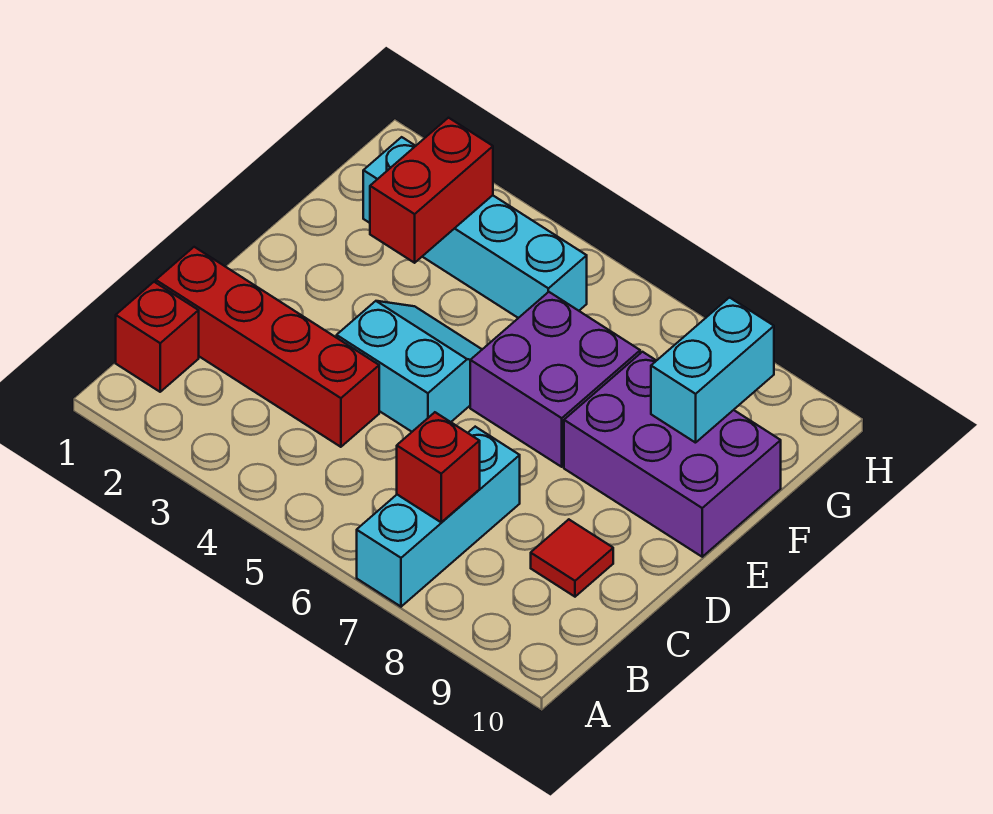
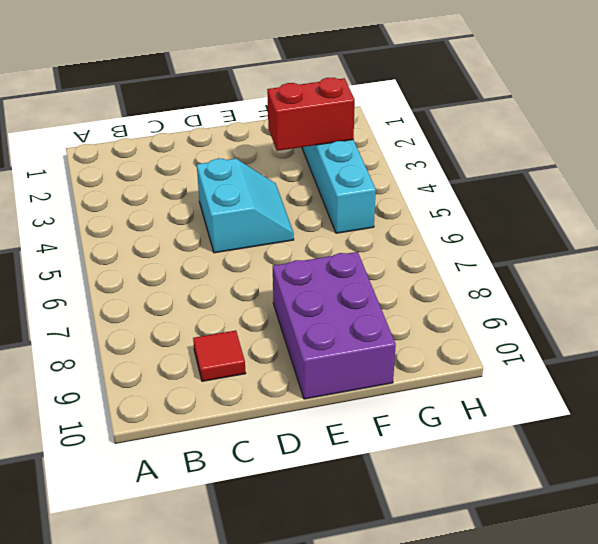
none -> cyan brick A7:C7 level 1
none -> red brick B1 level 1

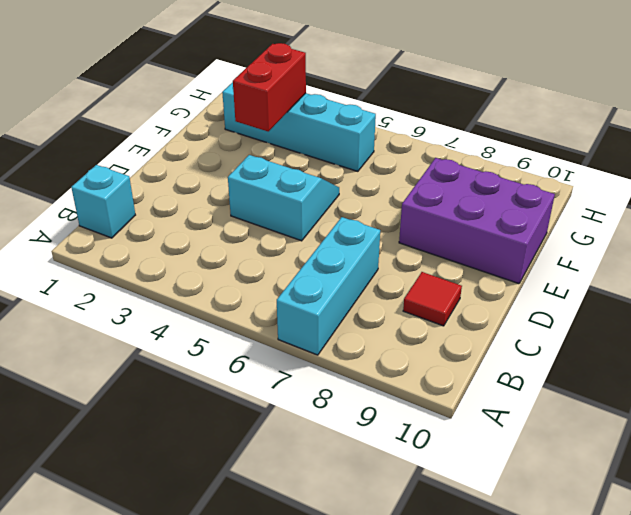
cyan brick B1 level 1 -> red brick B1 level 1
none -> red brick C1:C4 level 1
none -> purple brick E6:F7 level 1

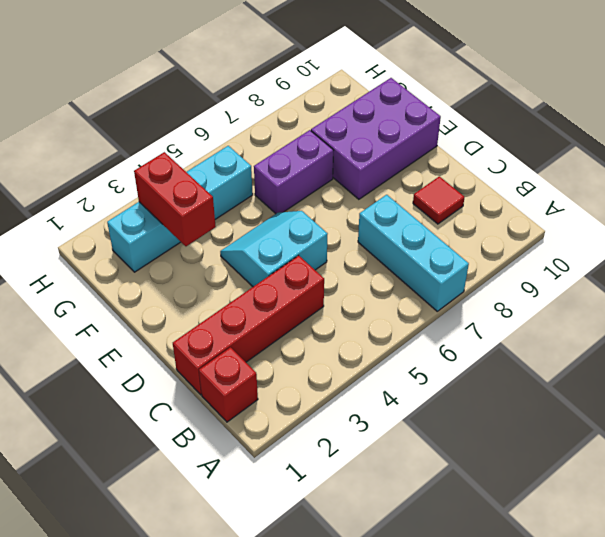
purple brick F6:F7 level 1 -> purple brick E6:F7 level 1
none -> red brick B7 level 2
none -> cyan brick F9:G9 level 2

